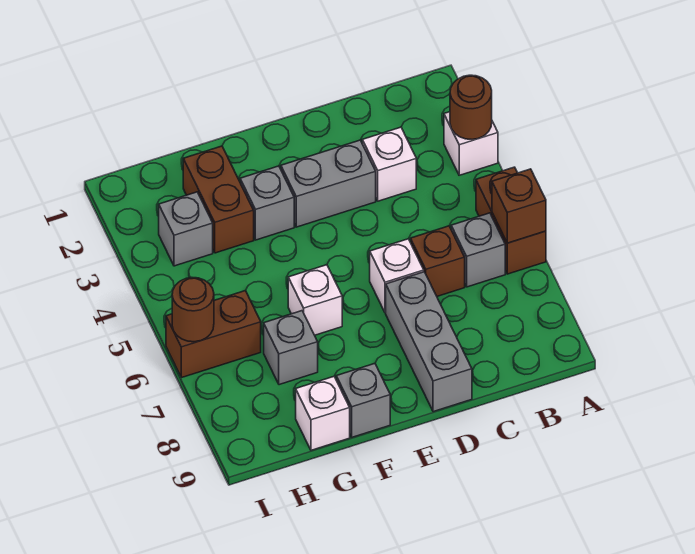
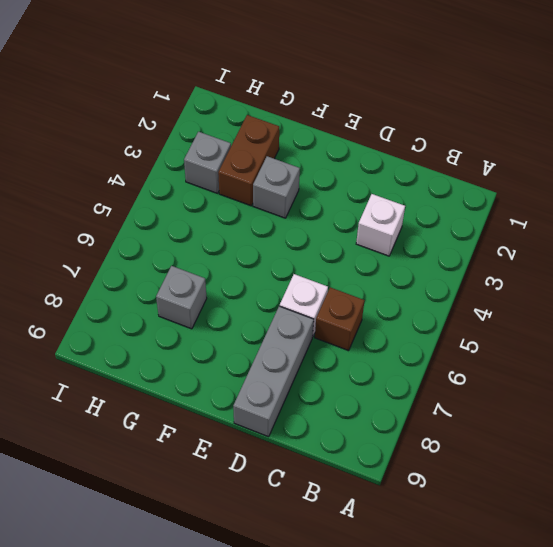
none -> white brick A3 level 1
none -> brown brick A5:A6 level 1
none -> grey brick B6 level 1

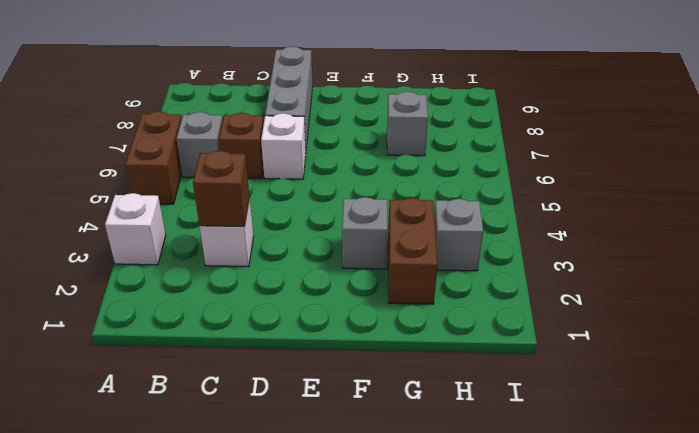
brown brick C3 level 2 -> brown brick A6 level 2
none -> grey brick D3:E3 level 1
none -> white brick F6 level 1
none -> grey brick F9 level 1

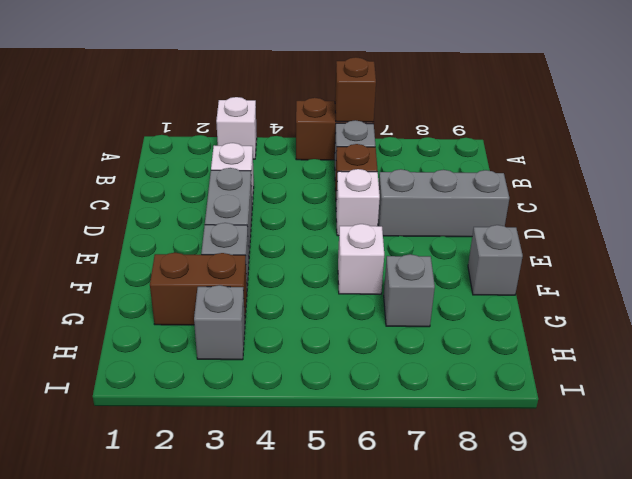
none -> white brick G9 level 1
none -> brown brick H6:I6 level 1
none -> brown round brick A3 level 2

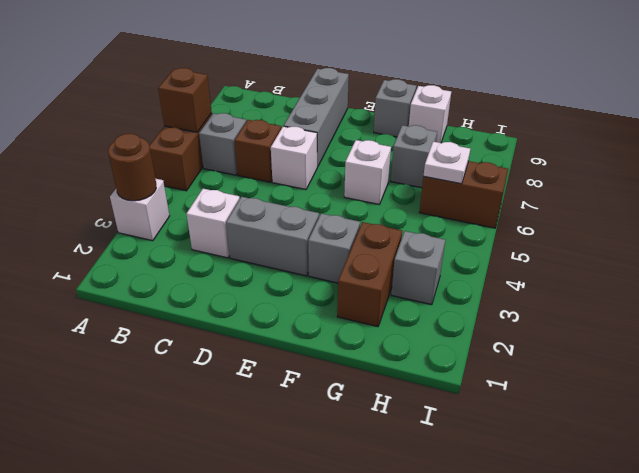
white plate H6 level 2 -> none
none -> brown round brick I6 level 2

